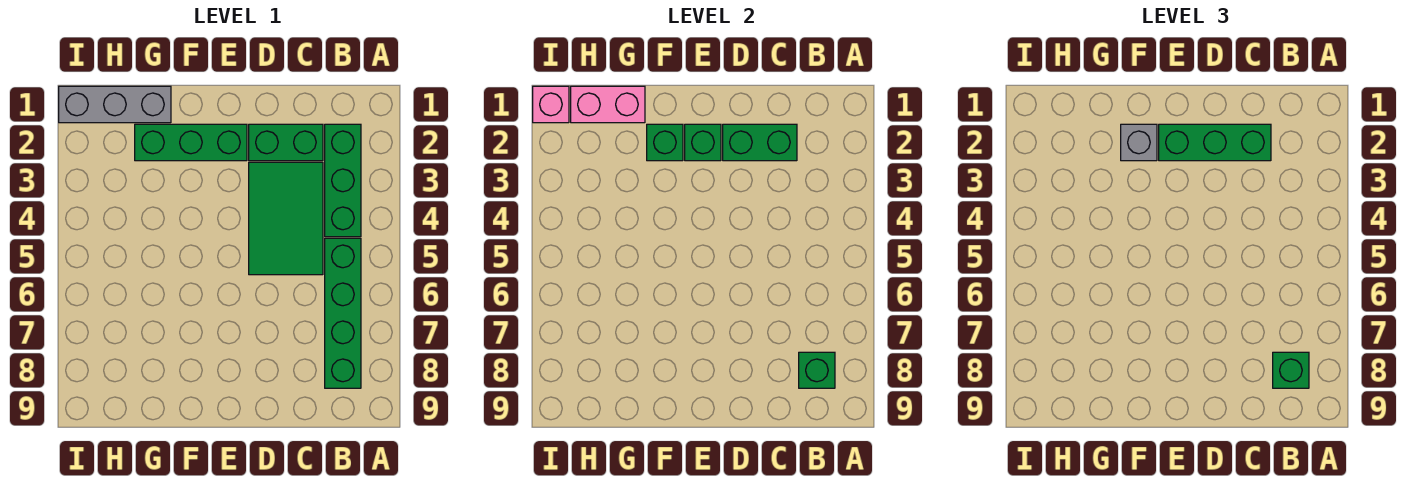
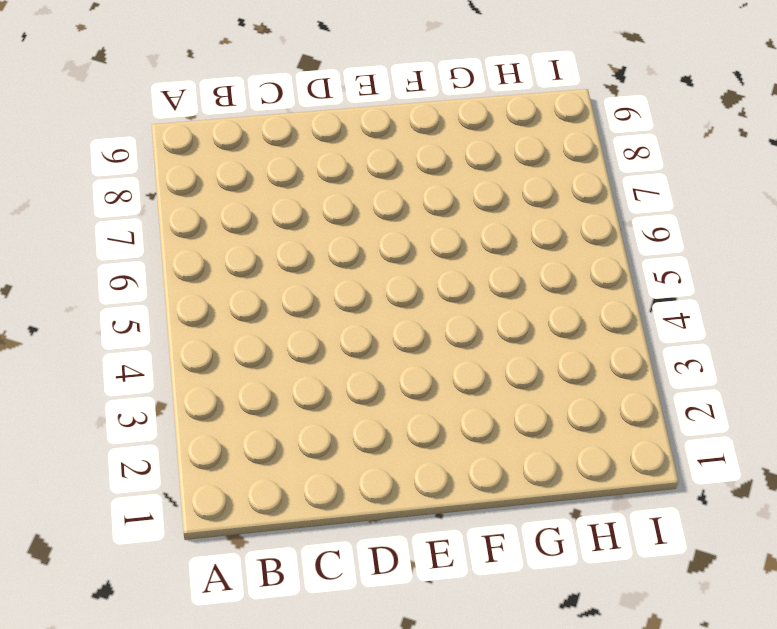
none -> green brick B2:B4 level 1
none -> green brick B5:B8 level 1
none -> green brick C2:D2 level 1

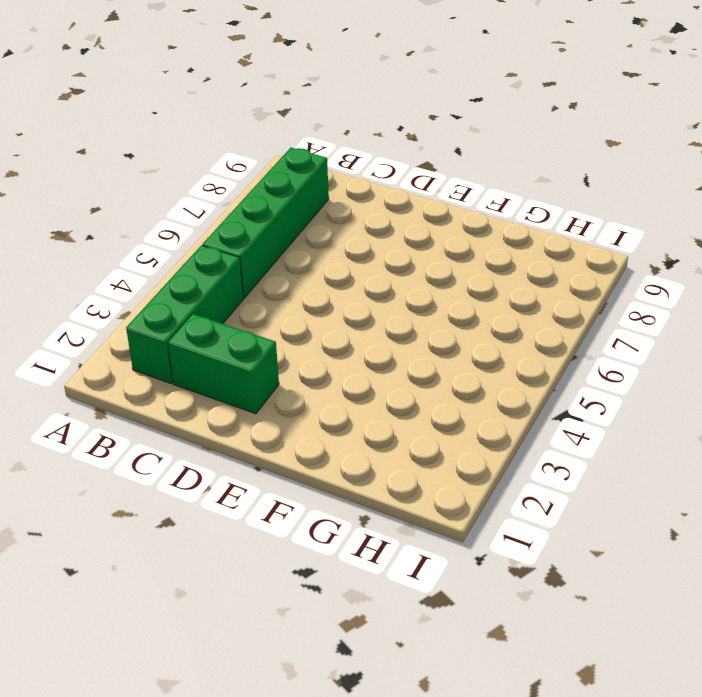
none -> green tile C3:D5 level 1
none -> green brick E2:G2 level 1
none -> grey brick G1:I1 level 1

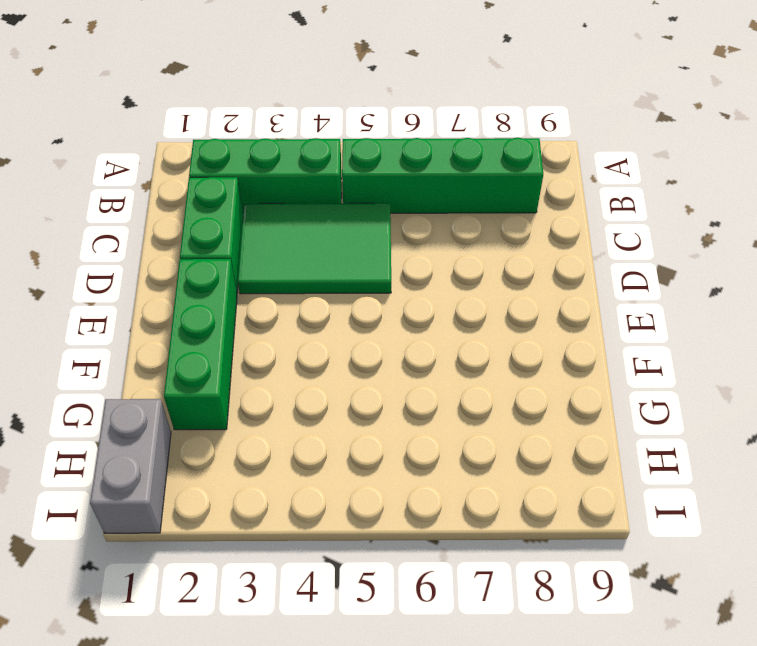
grey brick H1:I1 level 1 -> grey brick G1:I1 level 1
none -> green brick B8 level 2
none -> green brick C2:D2 level 2
none -> green brick E2 level 2

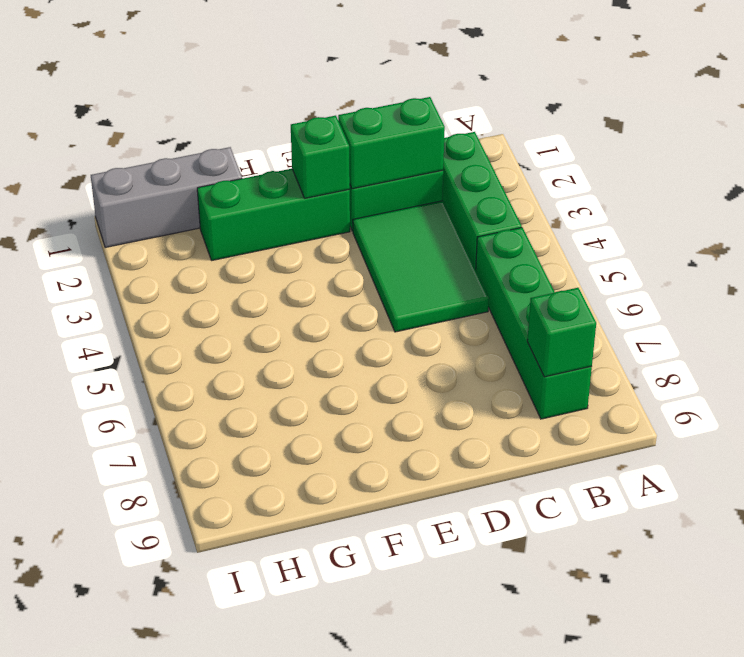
none -> green brick F2 level 2
none -> pink brick G1:H1 level 2
none -> pink brick I1 level 2

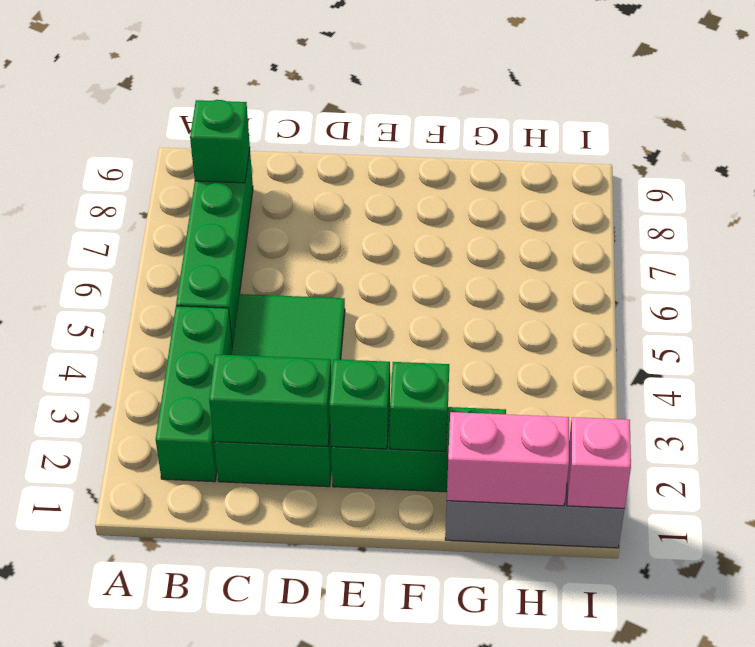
none -> green brick B8 level 3
none -> green brick C2:E2 level 3
none -> grey brick F2 level 3

